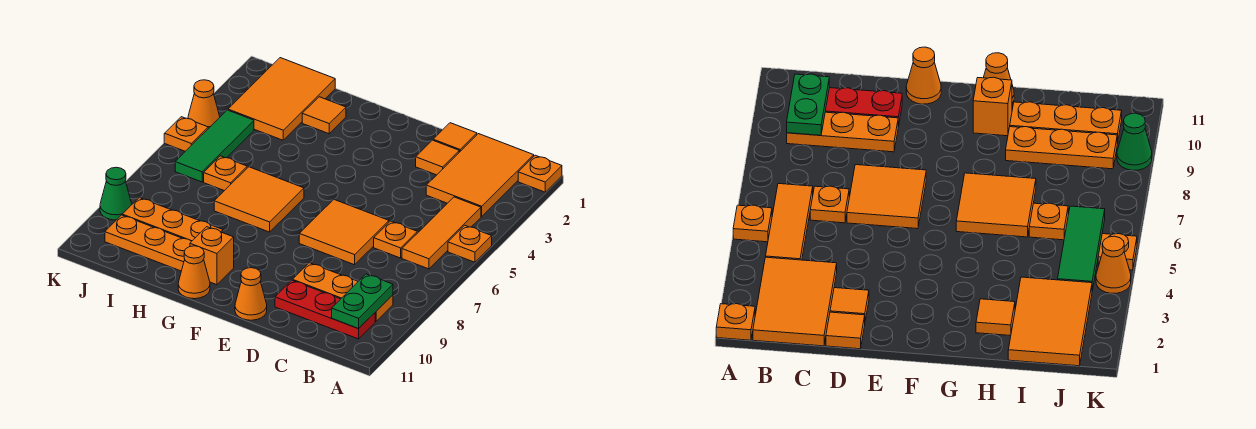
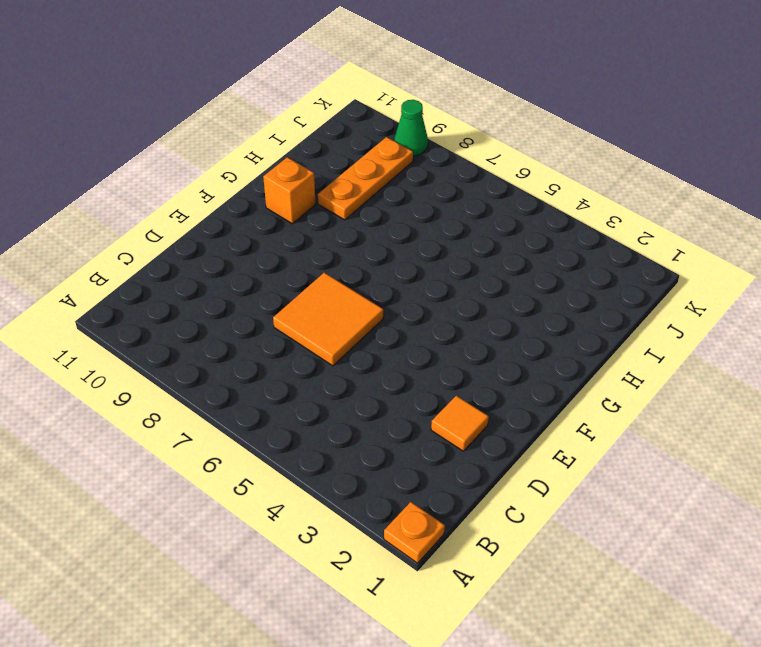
none -> orange plate A5 level 1
none -> orange tile B1:C3 level 1
none -> orange tile B4:B6 level 1

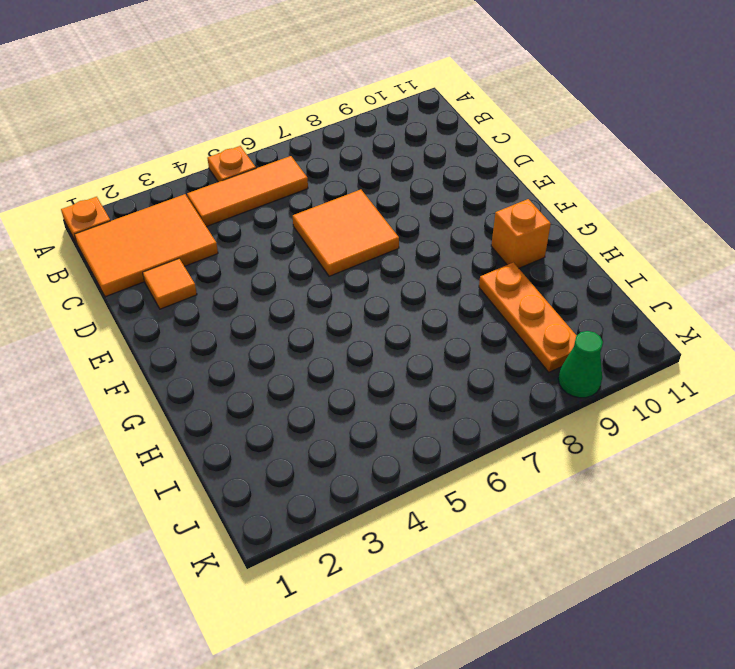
none -> orange plate B9:D9 level 1
none -> red plate B10:D10 level 1
none -> orange plate C6 level 1

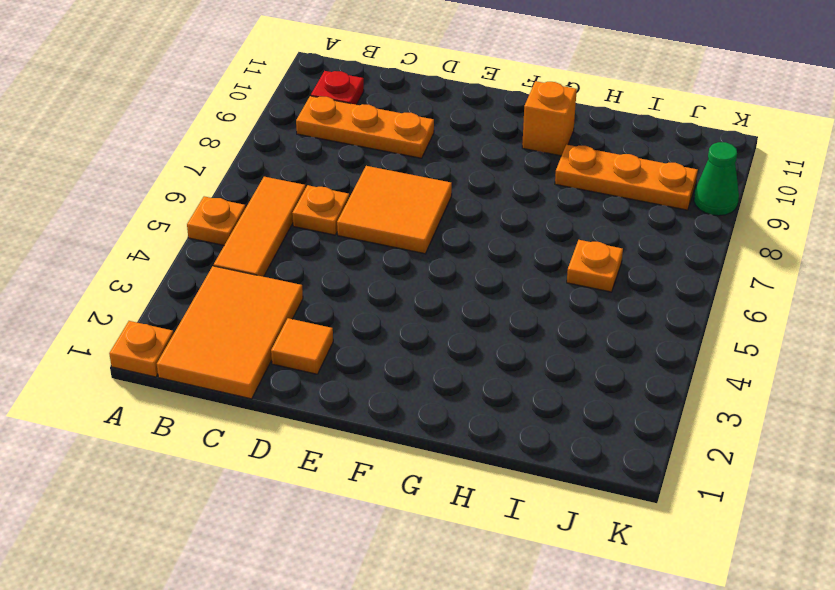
red plate B10 level 1 -> red plate B10:D10 level 1
none -> orange tile D1 level 1
none -> orange cone E11 level 1
none -> orange tile G6:H7 level 1

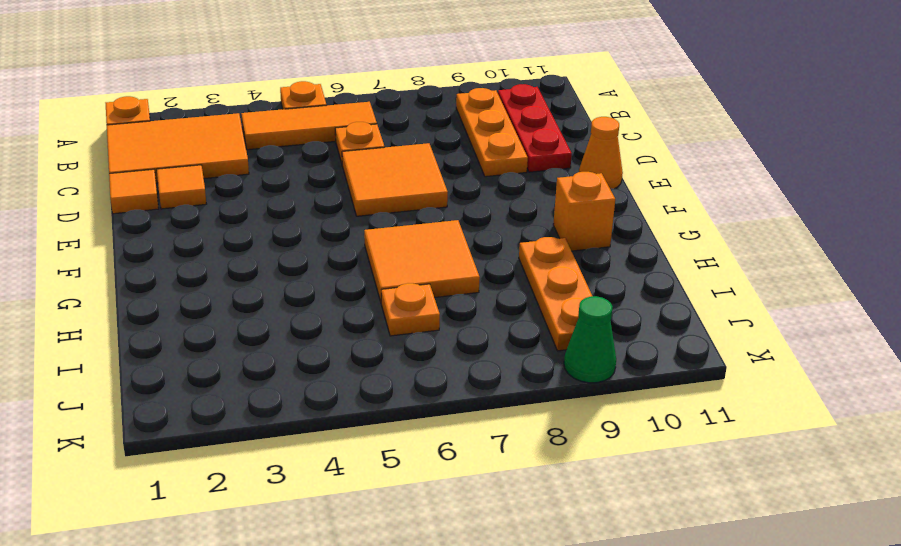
none -> orange cone G11 level 1
none -> orange tile H2 level 1
none -> orange plate H10:J10 level 1

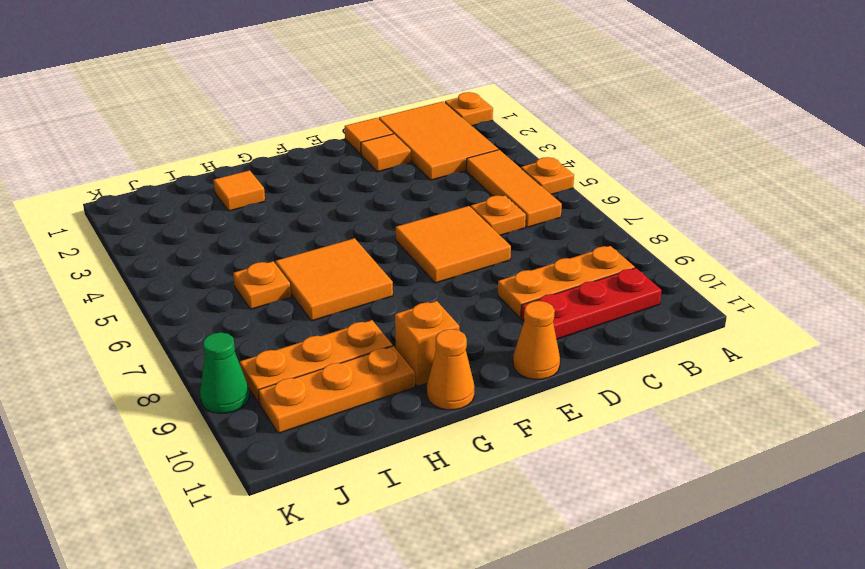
none -> orange tile I1:J3 level 1
none -> green tile J4:J6 level 1
none -> orange cone K4 level 1

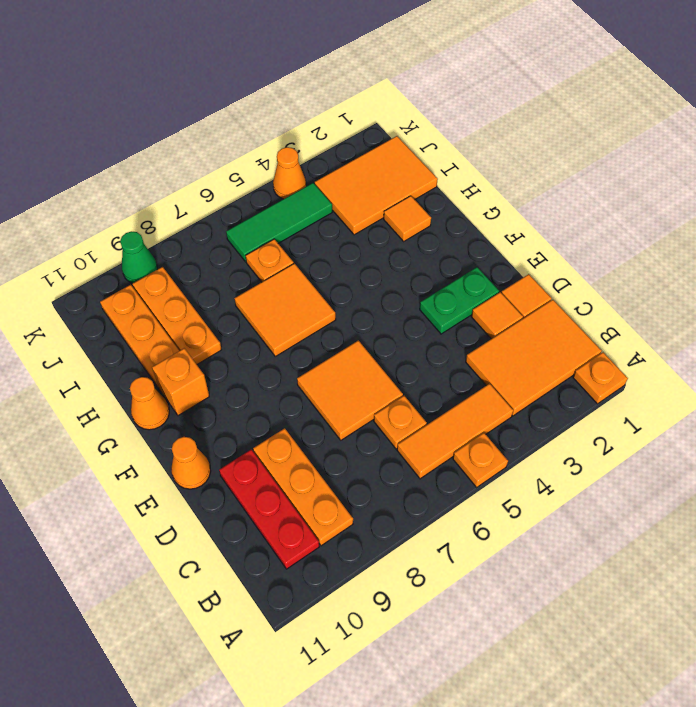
green plate E2:E3 level 1 -> green plate B9:B10 level 2
none -> orange plate K5 level 1

